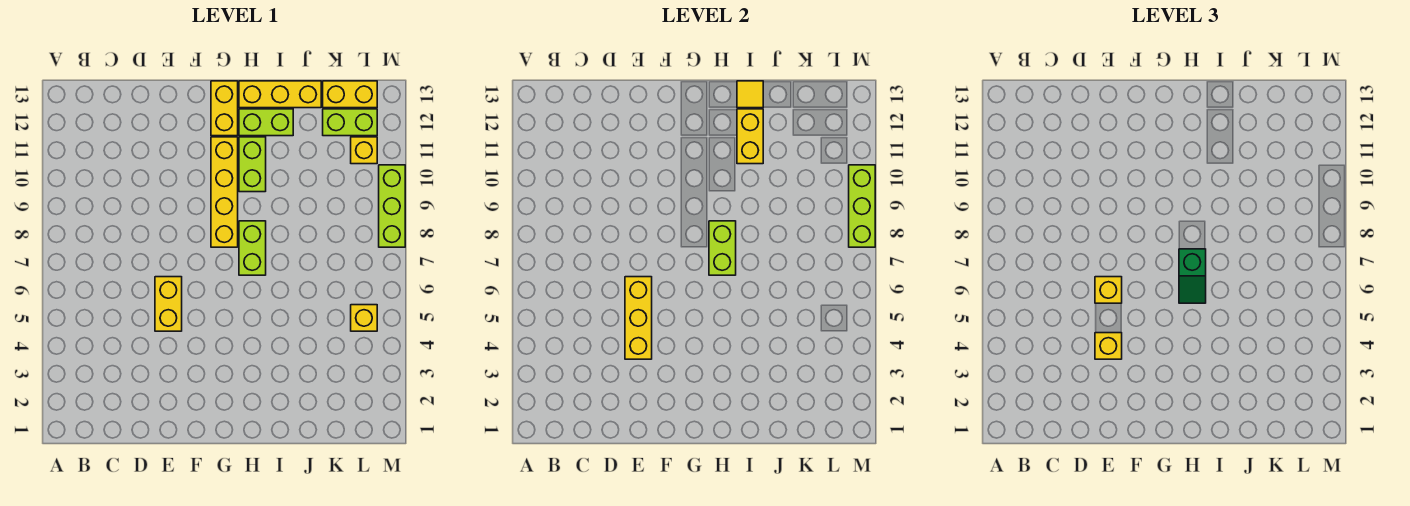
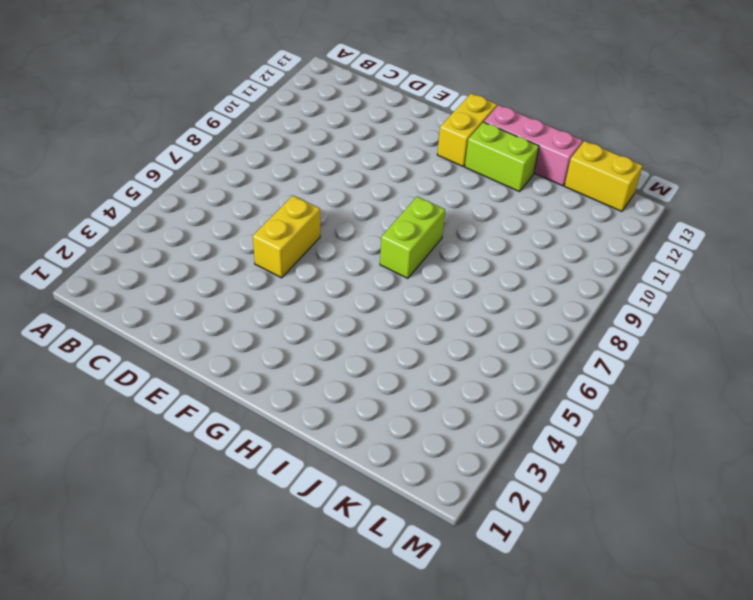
pink brick H13:J13 level 1 -> yellow brick H13:J13 level 1
none -> yellow brick G8:G11 level 1
none -> lime brick H10:H11 level 1
none -> lime brick K12:L12 level 1

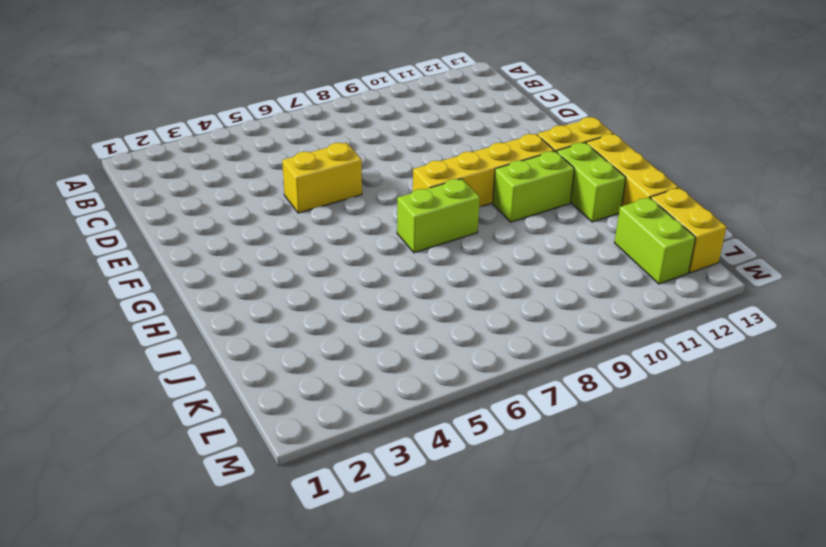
none -> yellow brick L5 level 1
none -> yellow brick L11 level 1
none -> lime brick M8:M10 level 1

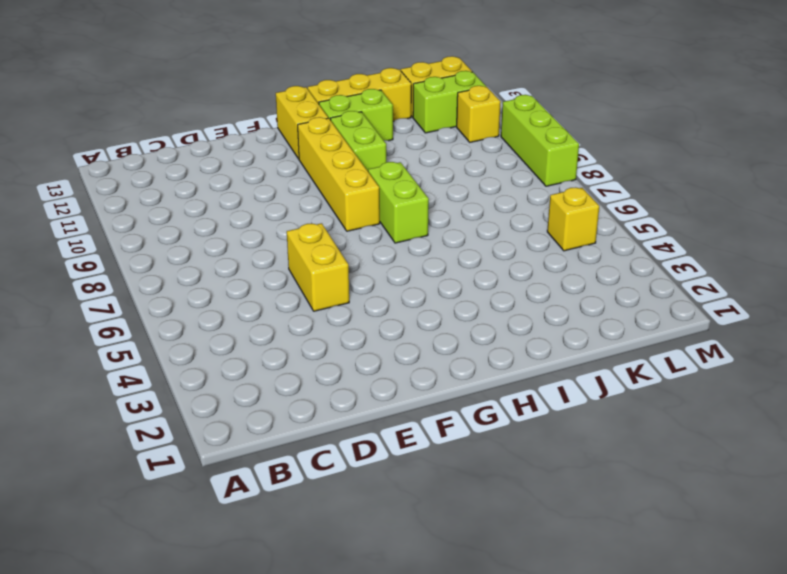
none -> yellow brick E4:E6 level 2
none -> lime brick H7:H8 level 2
none -> yellow brick I11:I12 level 2

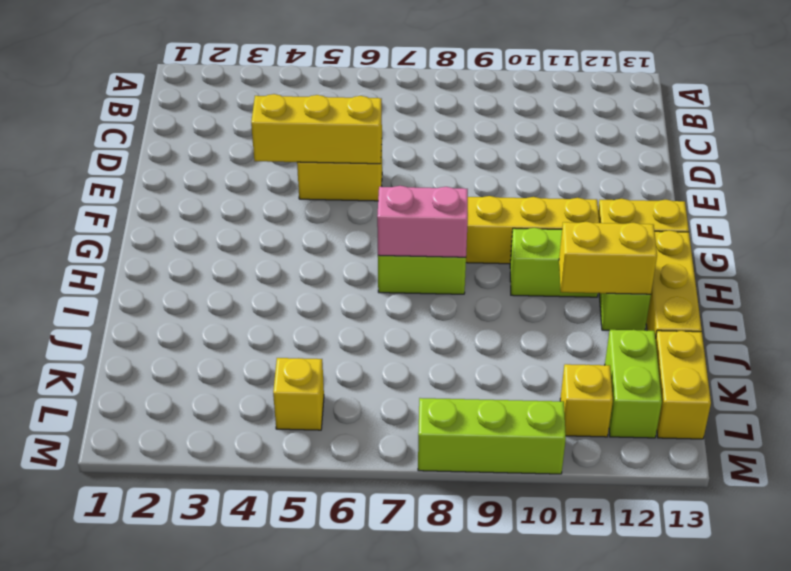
pink brick H7:H8 level 2 -> lime brick H7:H8 level 2
none -> yellow tile I13 level 2
none -> lime brick M8:M10 level 2
none -> yellow brick E4 level 3

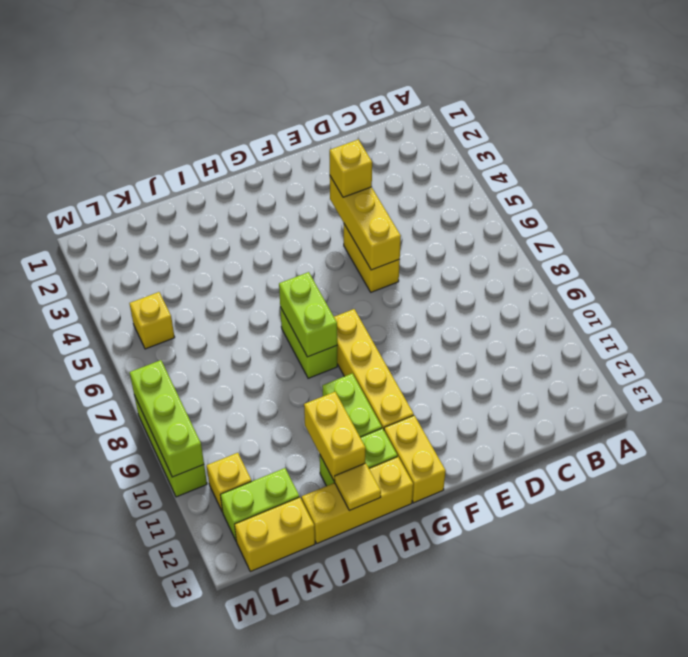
none -> yellow brick E6 level 3
none -> green slope H6:H7 level 3 top 7

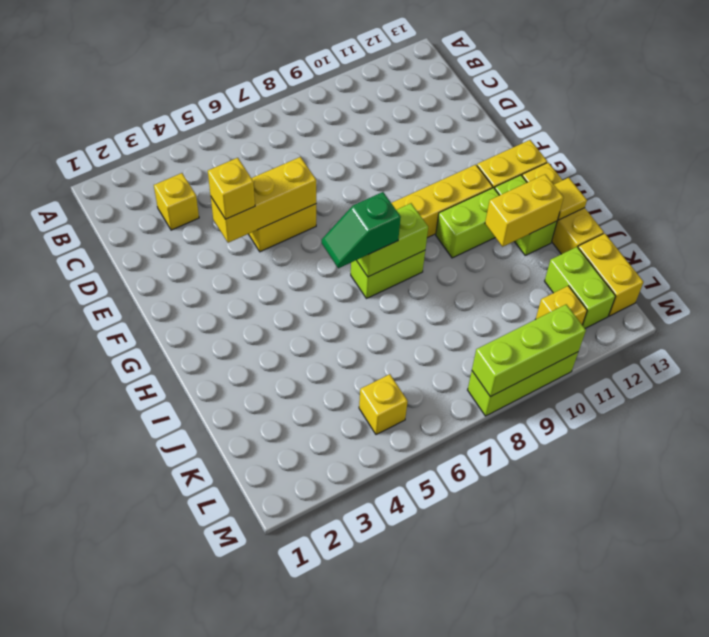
yellow brick C3 level 1 -> yellow brick E6 level 3

